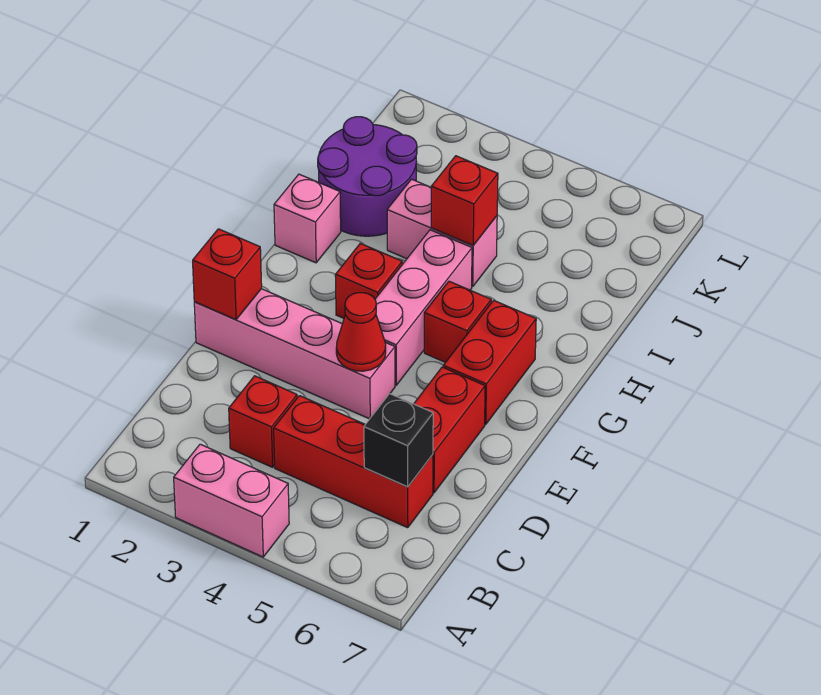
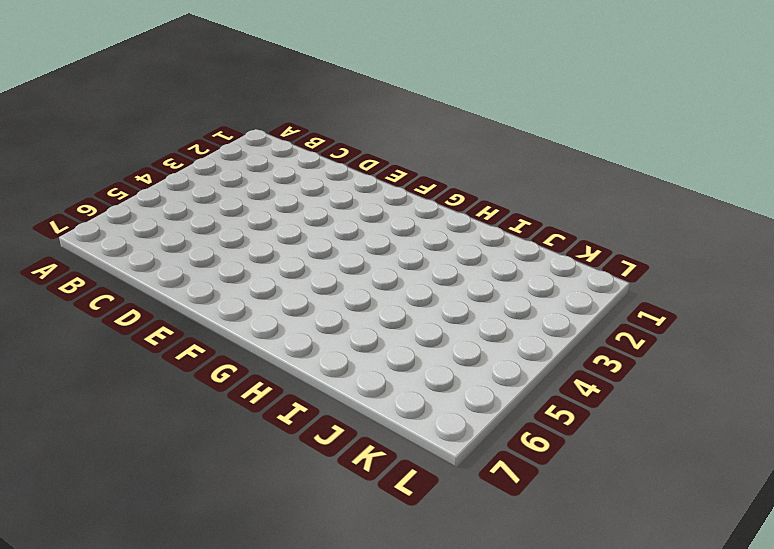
none -> pink brick A3:A4 level 1
none -> red brick C3 level 1
none -> red brick C4:C6 level 1

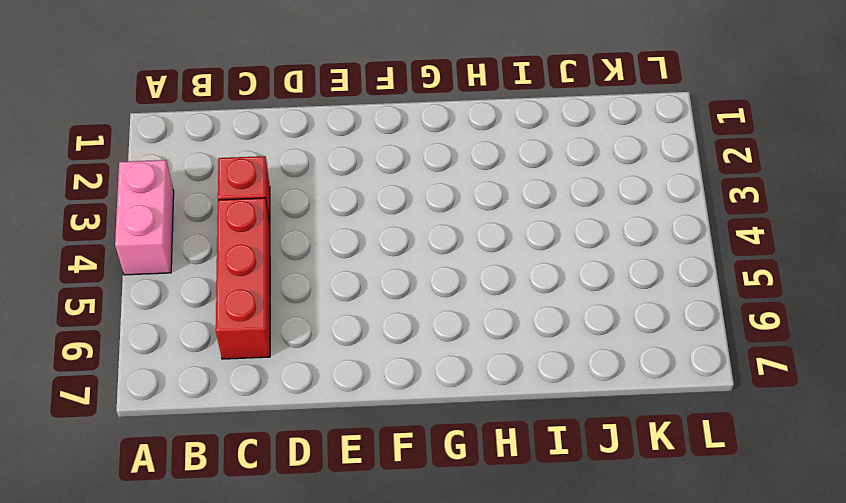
none -> red brick D6:E6 level 1
none -> pink brick E1:E4 level 1
none -> pink brick F4:H4 level 1

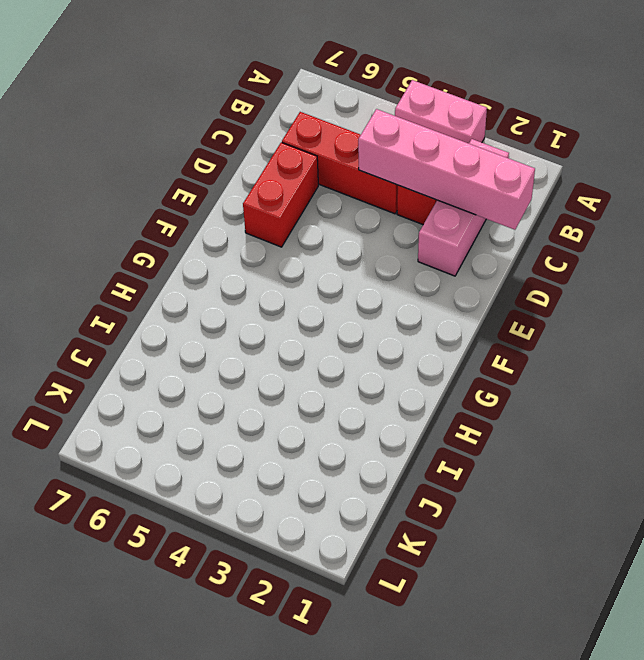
pink brick B2:D2 level 1 -> pink brick F4:H4 level 1
pink brick C1:C4 level 2 -> pink brick E1:E4 level 1
none -> red brick F6:G6 level 1
none -> red brick G3 level 1
none -> red brick G5 level 1

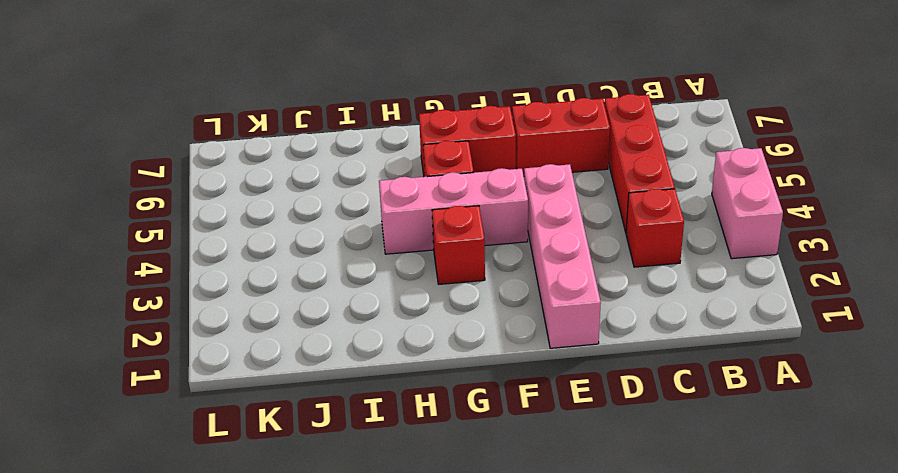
none -> pink brick H1 level 1
none -> purple round brick I1:J2 level 1
none -> pink brick I3:I4 level 1

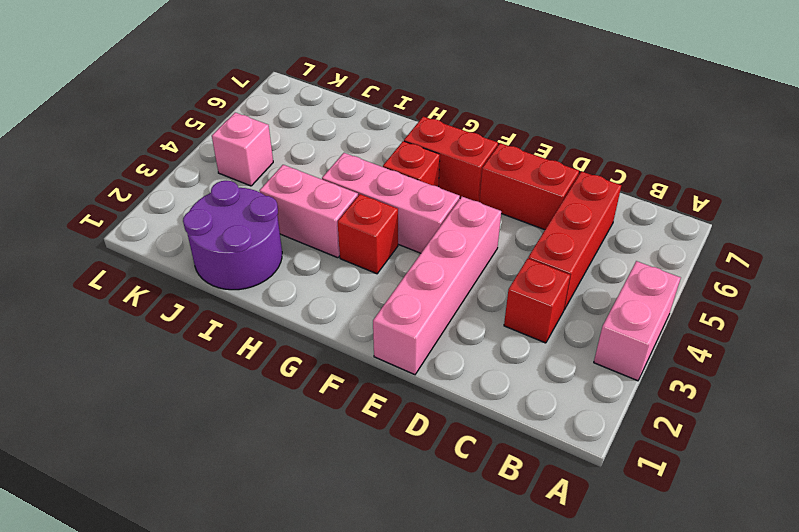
pink brick H3:I3 level 1 -> pink brick I3:I4 level 1
pink brick K4 level 1 -> pink brick H1 level 1
none -> black brick C6 level 2
none -> red brick E1 level 2
none -> red cone E4 level 2

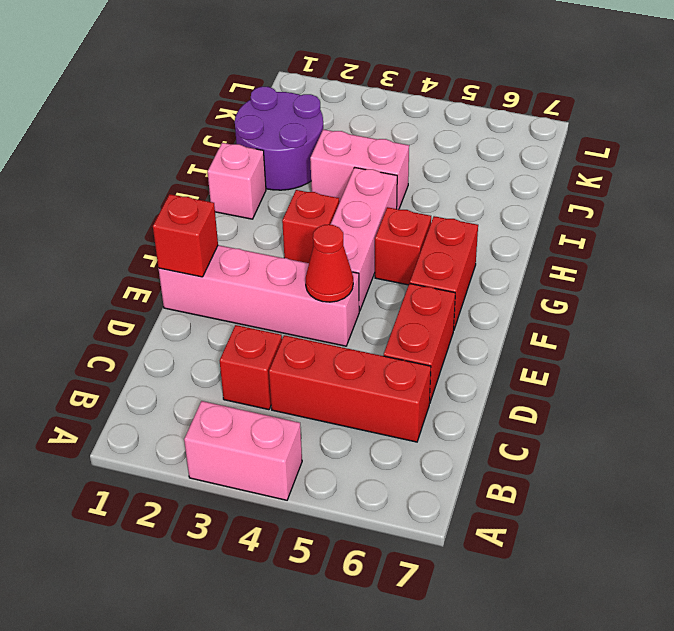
none -> black brick C6 level 2
none -> red brick I4 level 2

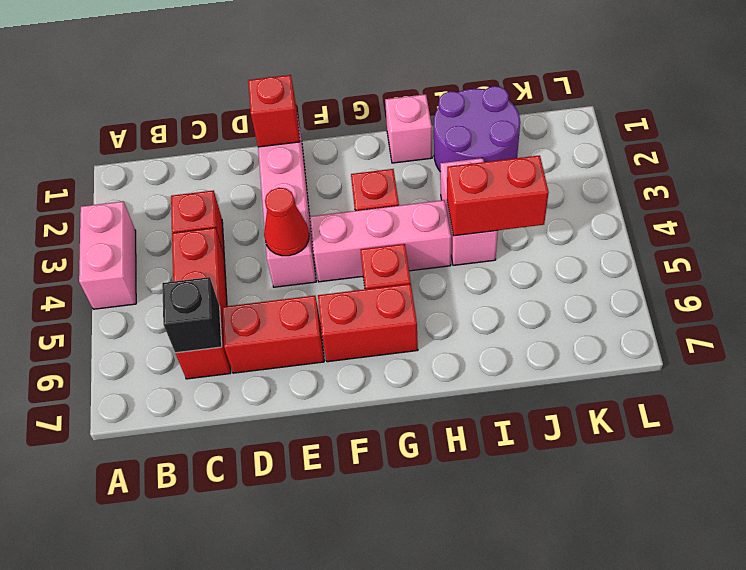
red brick I4:J4 level 2 -> red brick I4 level 2

